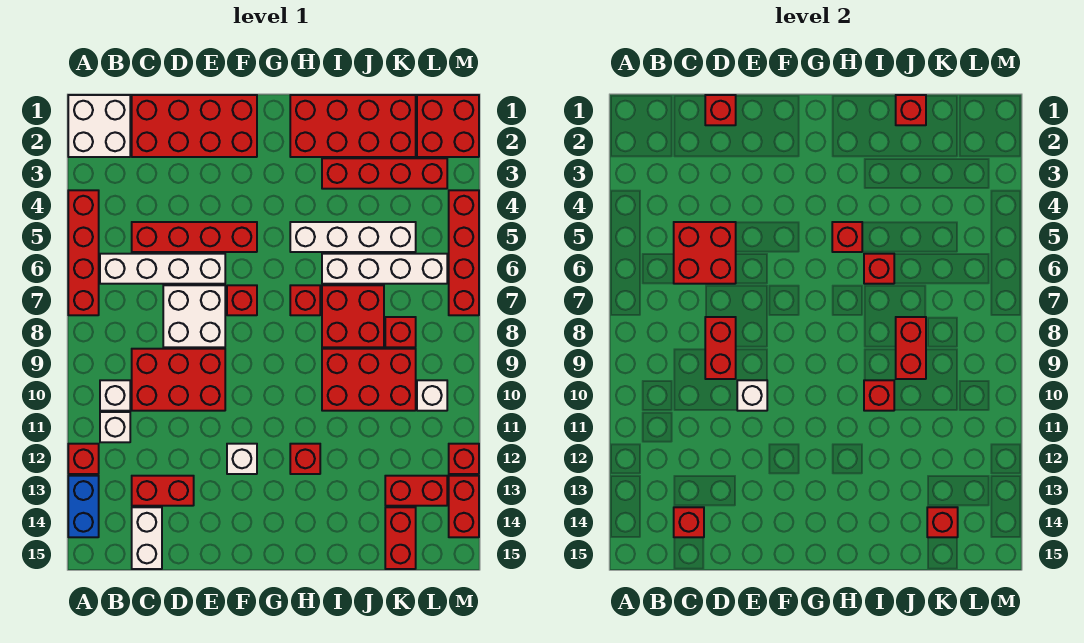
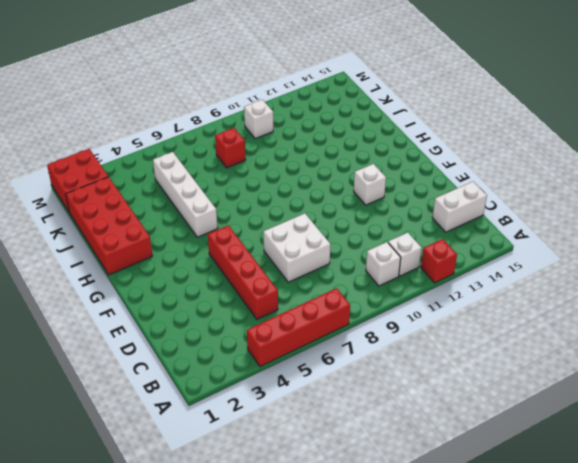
none -> white brick A1:B2 level 1
none -> blue brick A13:A14 level 1
none -> white brick B6:E6 level 1
none -> red brick C1:F2 level 1

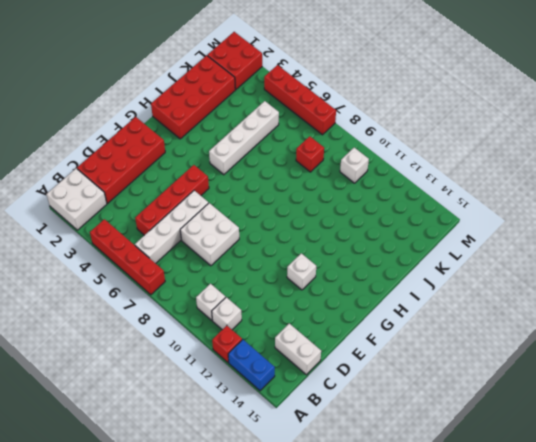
none -> red brick C9:E10 level 1
none -> red brick C13:D13 level 1
none -> red brick F7 level 1
none -> red brick H7 level 1

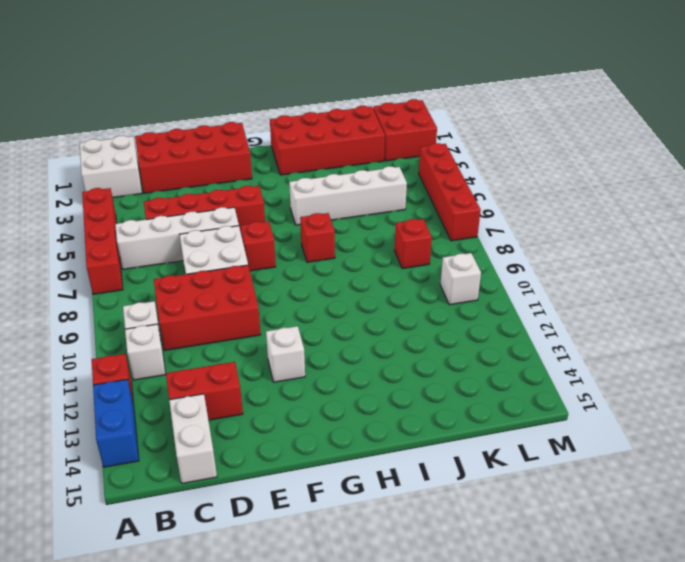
none -> red brick H12 level 1
none -> red brick I3:L3 level 1
none -> white brick I6:L6 level 1
none -> red brick I7:J8 level 1

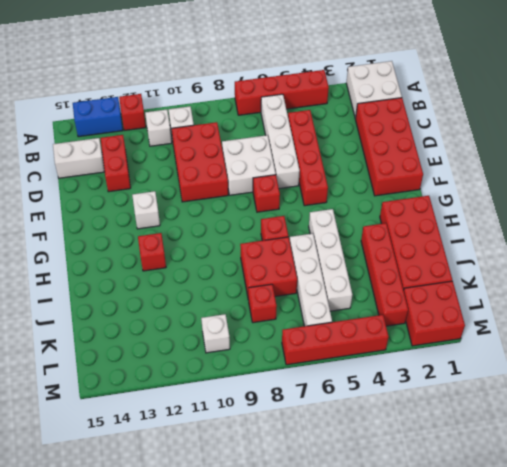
none -> red brick I9:K10 level 1
none -> red brick K13:L13 level 1
none -> red brick K14:K15 level 1
none -> red brick M12 level 1

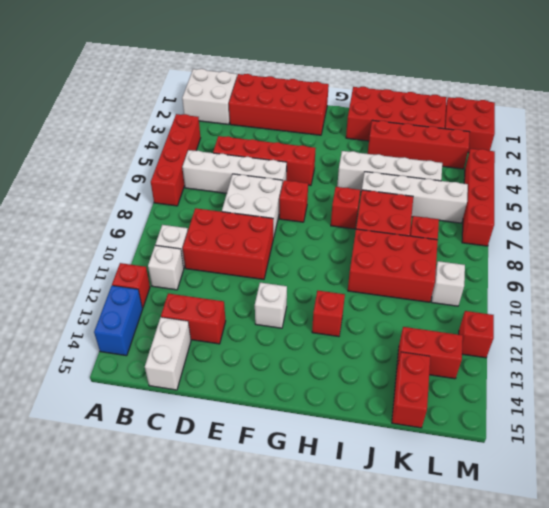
none -> red brick M13:M14 level 1
none -> red brick C5:D6 level 2
none -> red brick C14 level 2
none -> red brick D1 level 2

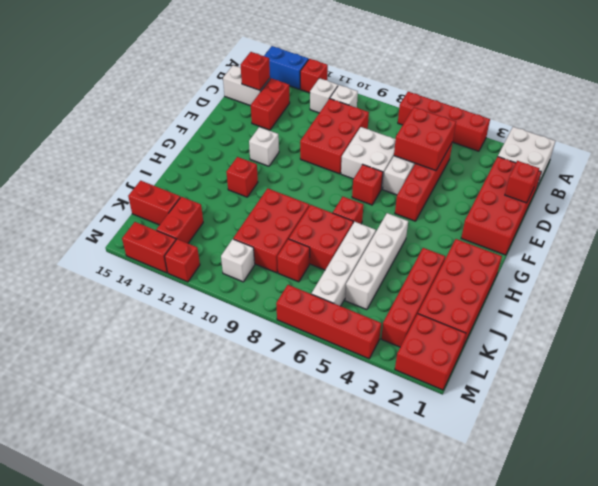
none -> red brick D8:D9 level 2
none -> white brick E10 level 2
none -> red brick H5 level 2
none -> red brick I6 level 2

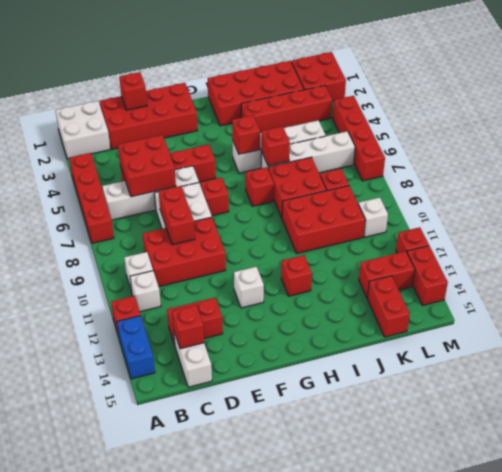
none -> white brick E10 level 2
none -> red brick I10 level 2
none -> red brick J1 level 2
none -> red brick J8:J9 level 2

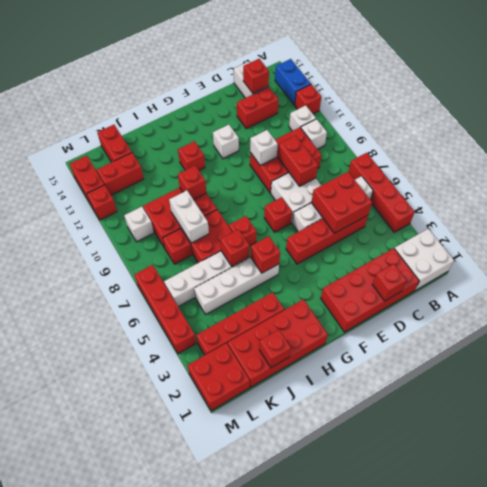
white brick J8:J9 level 2 -> red brick J8:J9 level 2
none -> red brick K14 level 2

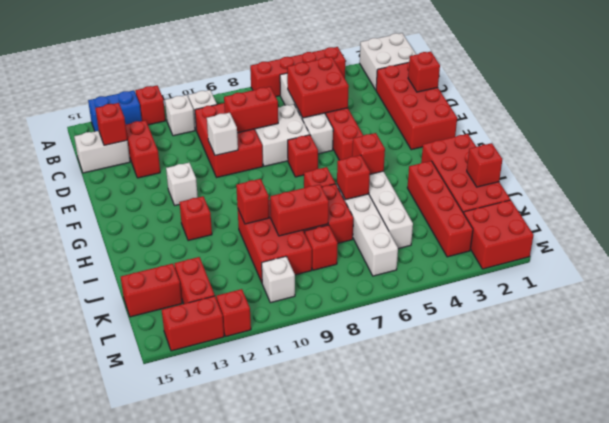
none -> red brick M4:M7 level 1
none -> red brick K14 level 2

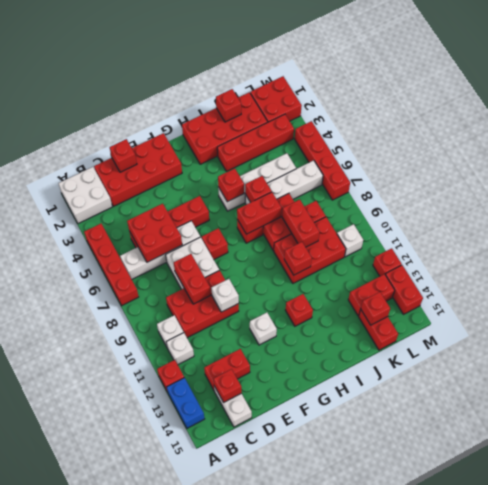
red brick H7:I7 level 2 -> none

